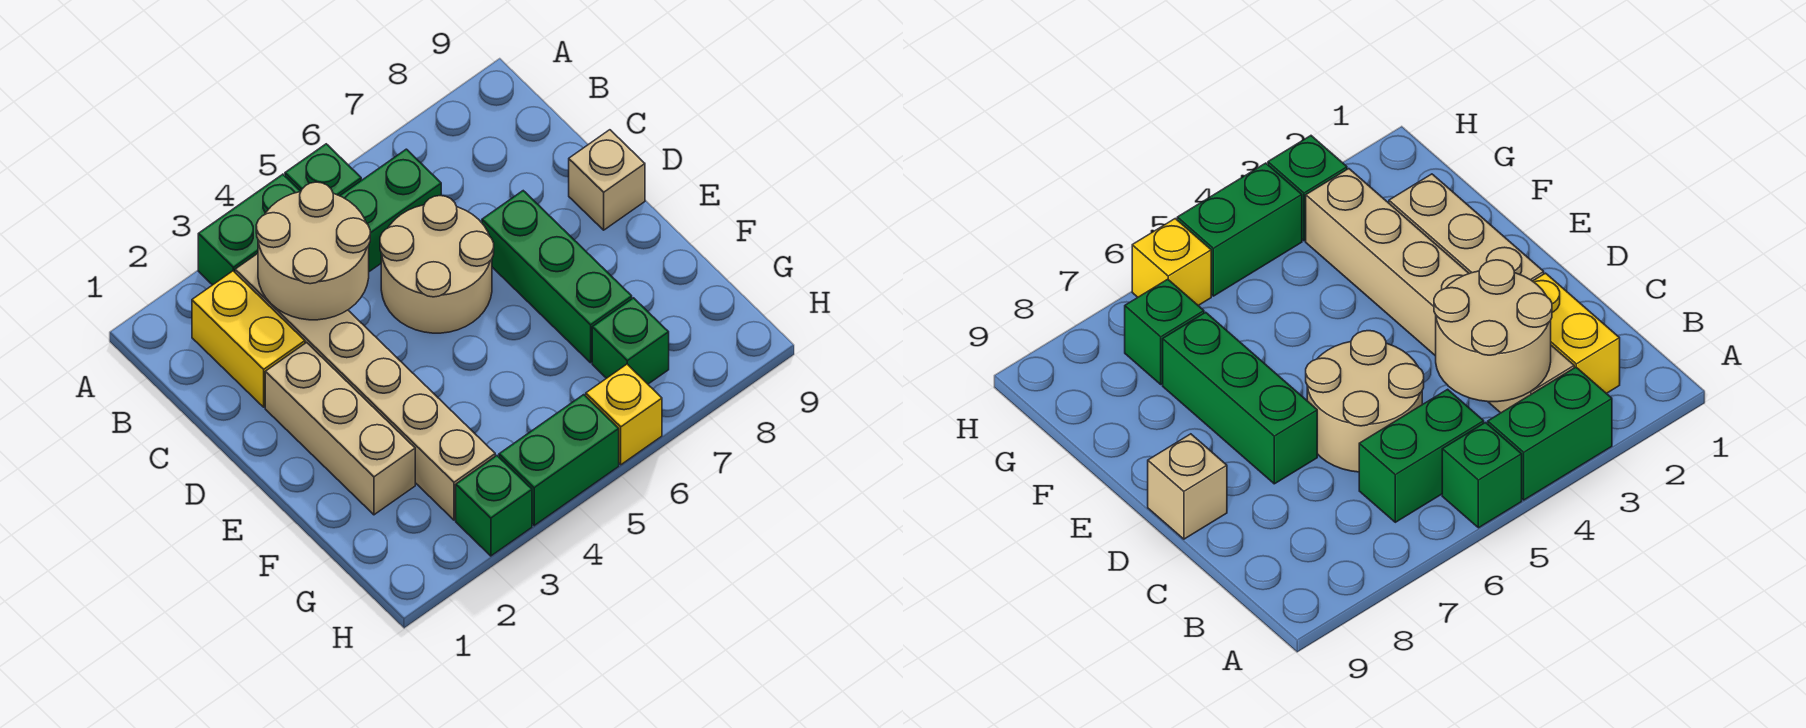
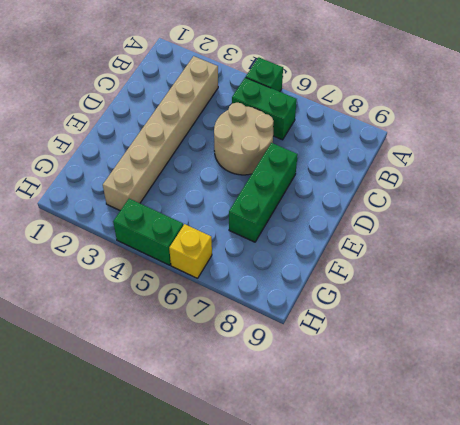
none -> green brick A3:A4 level 1
none -> yellow brick B2:C2 level 1
none -> tan brick D2:F2 level 1

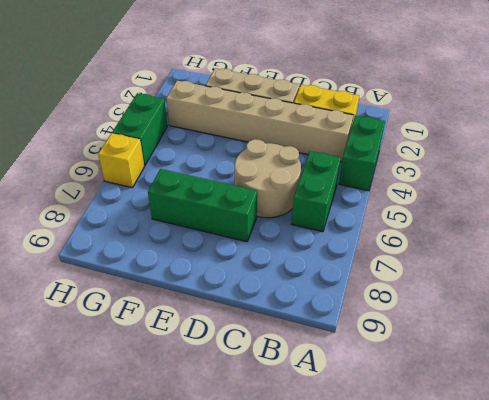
none -> green brick A5 level 1
none -> tan brick D9 level 1
none -> green brick G7 level 1

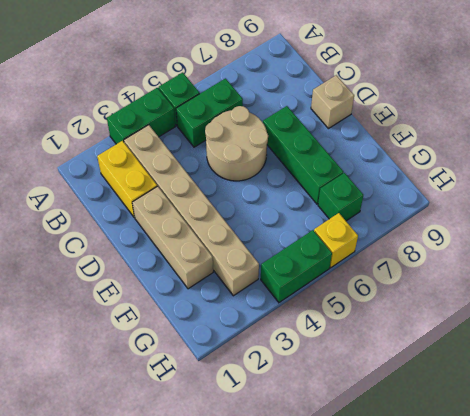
none -> green brick H3 level 1
none -> tan round brick B3:C4 level 2

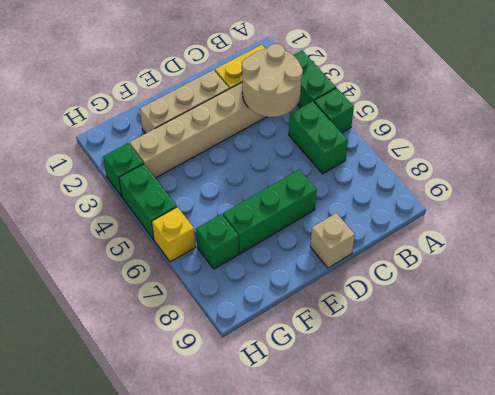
none -> tan round brick C5:D6 level 1

